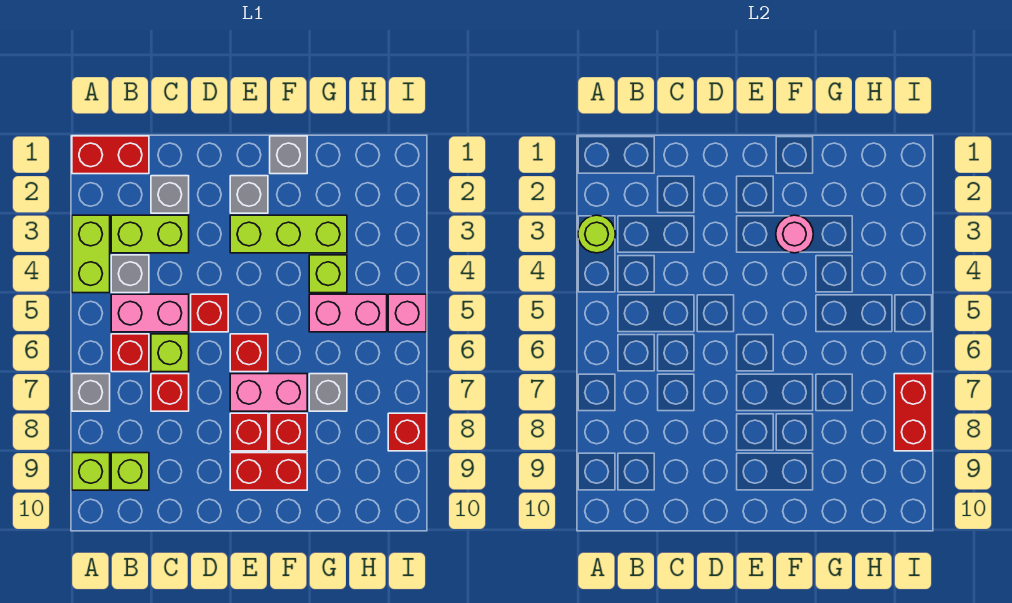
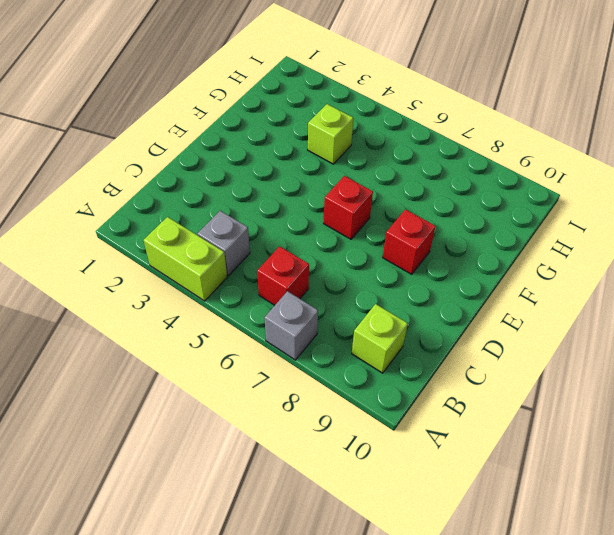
none -> red brick A1:B1 level 1
none -> lime brick A9 level 1
none -> lime brick B3:C3 level 1

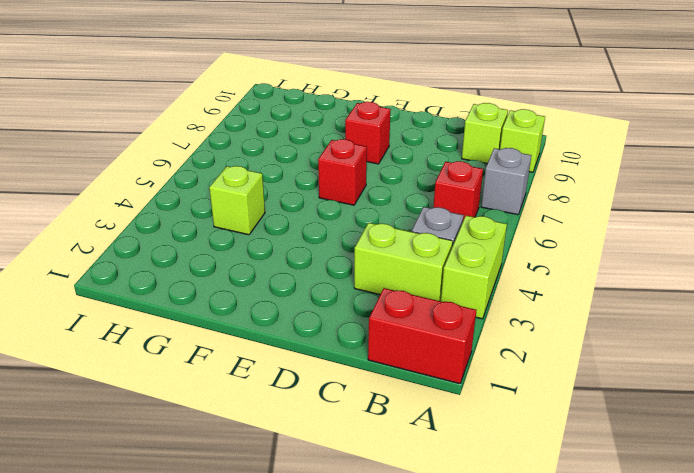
none -> pink brick B5:C5 level 1
none -> grey brick C2 level 1
none -> lime brick C6 level 1

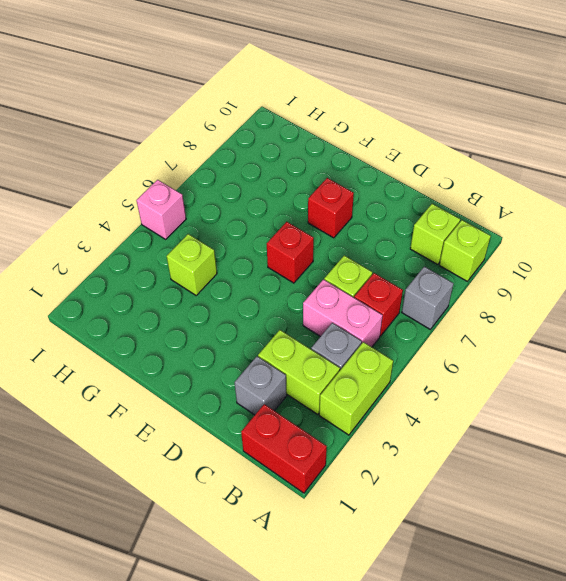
none -> red brick C7 level 1
none -> red brick D5 level 1
none -> grey brick E2 level 1

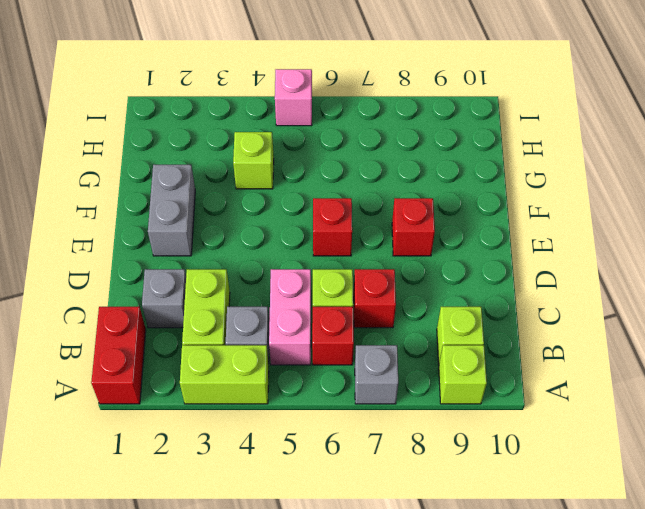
grey brick E2:F2 level 1 -> grey brick E2 level 1
none -> red brick D5 level 1
none -> lime brick E3:G3 level 1
none -> pink brick E7:F7 level 1

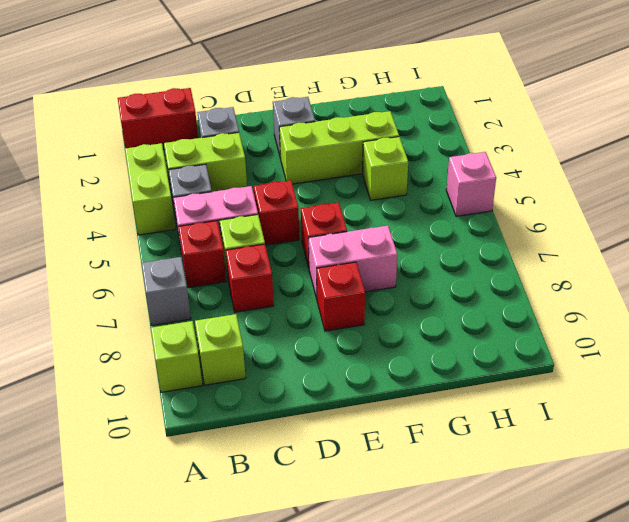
none -> red brick E9:F9 level 1
none -> grey brick F1 level 1
none -> red brick F8 level 1

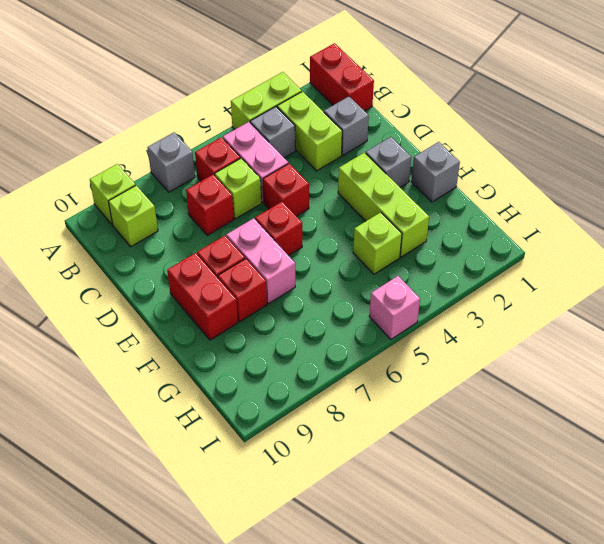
none -> pink brick G5:H5 level 1
none -> grey brick G7 level 1
none -> red brick I8 level 1

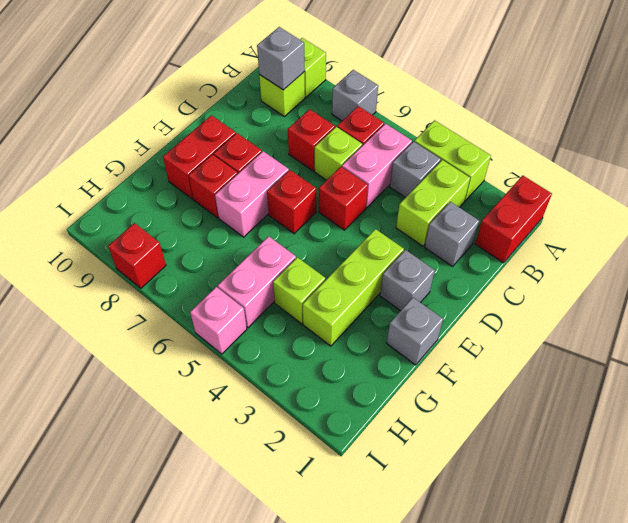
grey brick B9 level 2 -> grey brick G7 level 1
none -> lime round brick A3 level 2
none -> pink round brick F3 level 2
none -> red brick I7:I8 level 2

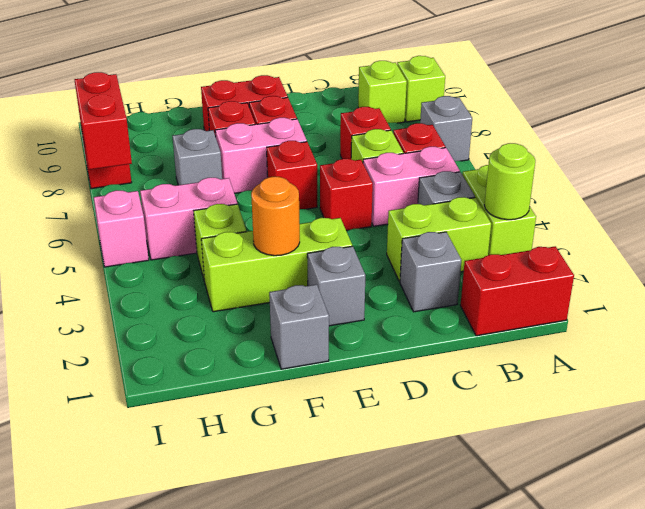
orange round brick F3 level 2 -> pink round brick F3 level 2

